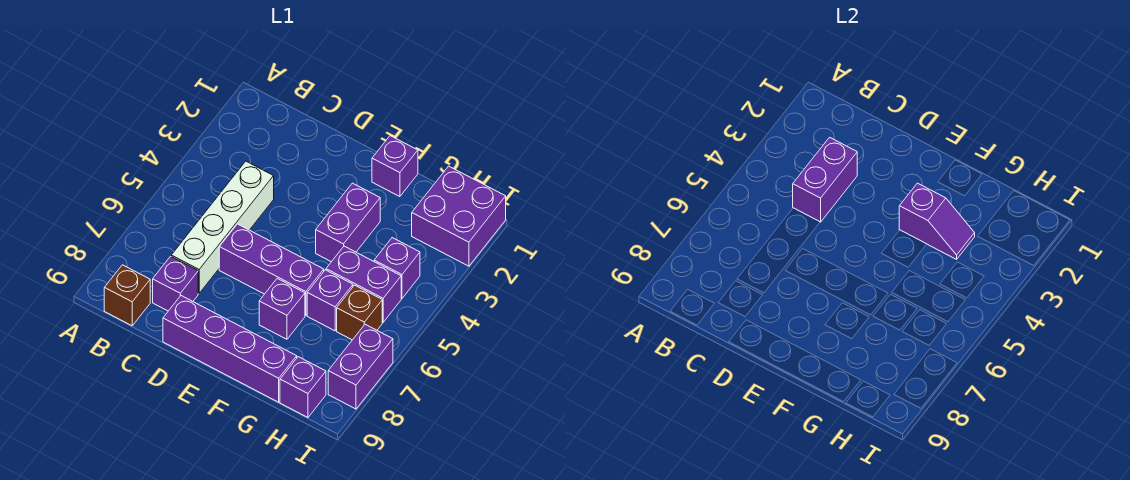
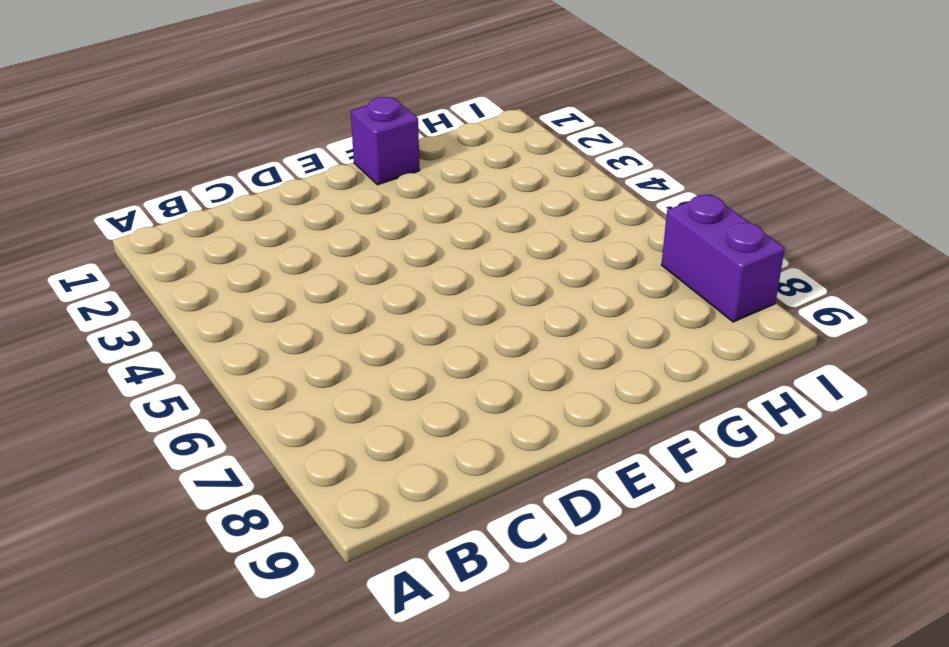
none -> brown brick B9 level 1
none -> white brick C4:C7 level 1
none -> purple brick C8 level 1

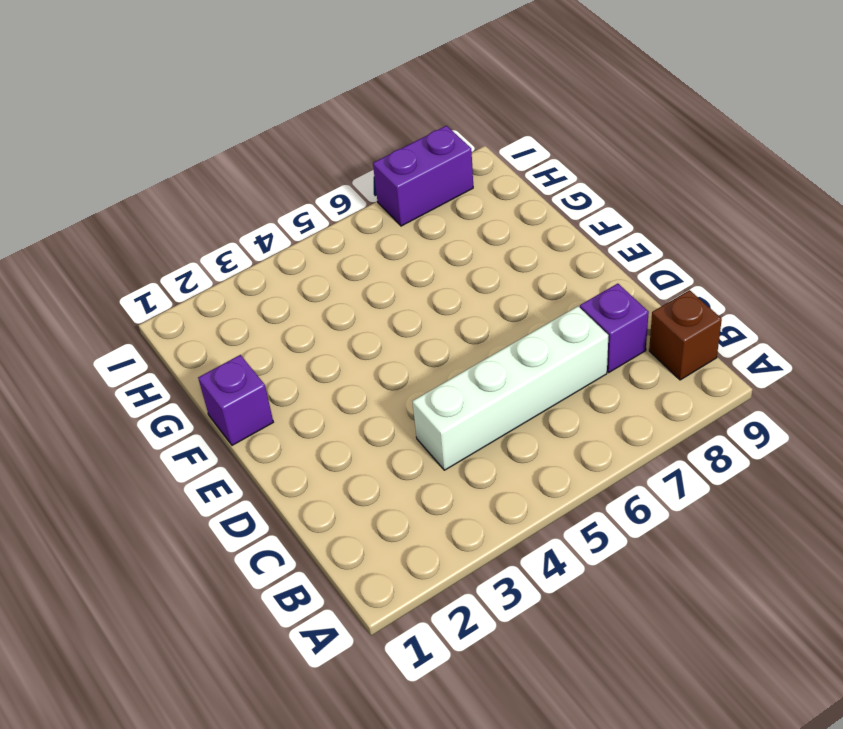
none -> purple brick D6:F6 level 1
none -> purple brick D9:G9 level 1
none -> purple brick F3:F4 level 1

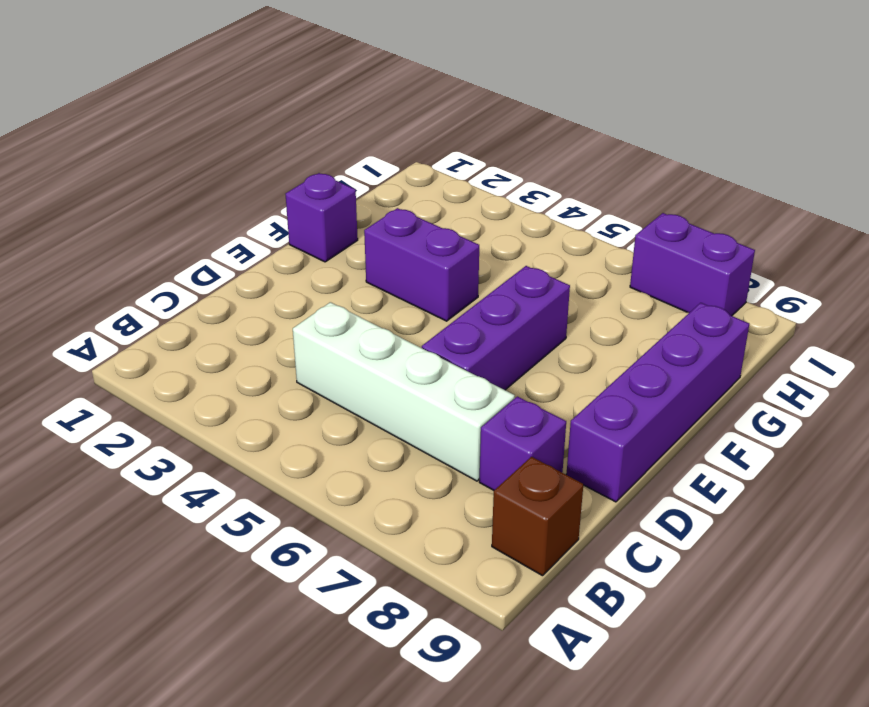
none -> purple brick F7 level 1
none -> purple brick G5:H5 level 1
none -> purple brick G6 level 1

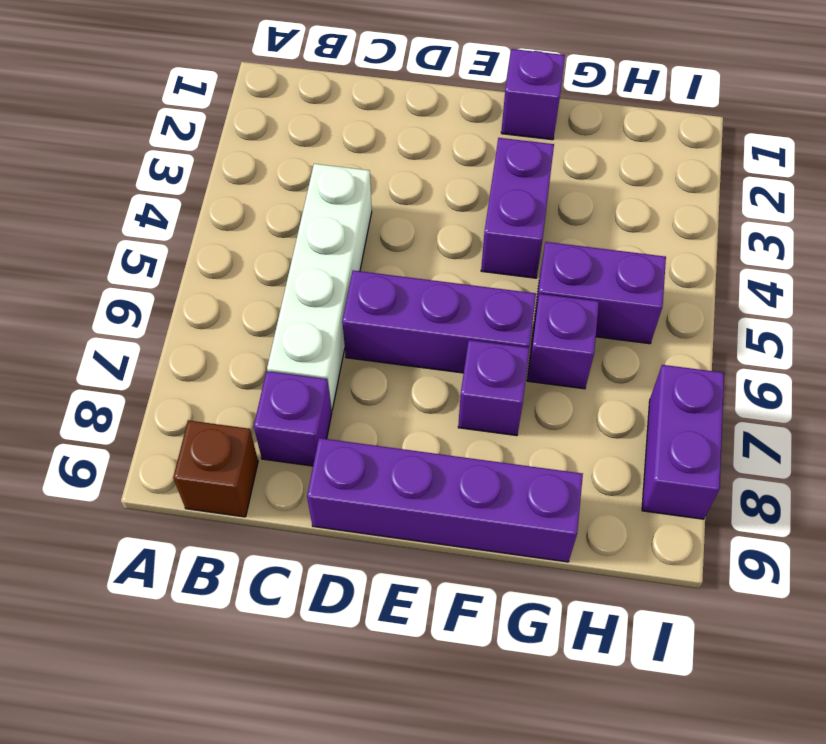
none -> purple brick H1:I2 level 1
none -> purple brick H4 level 1
none -> brown brick H6 level 1

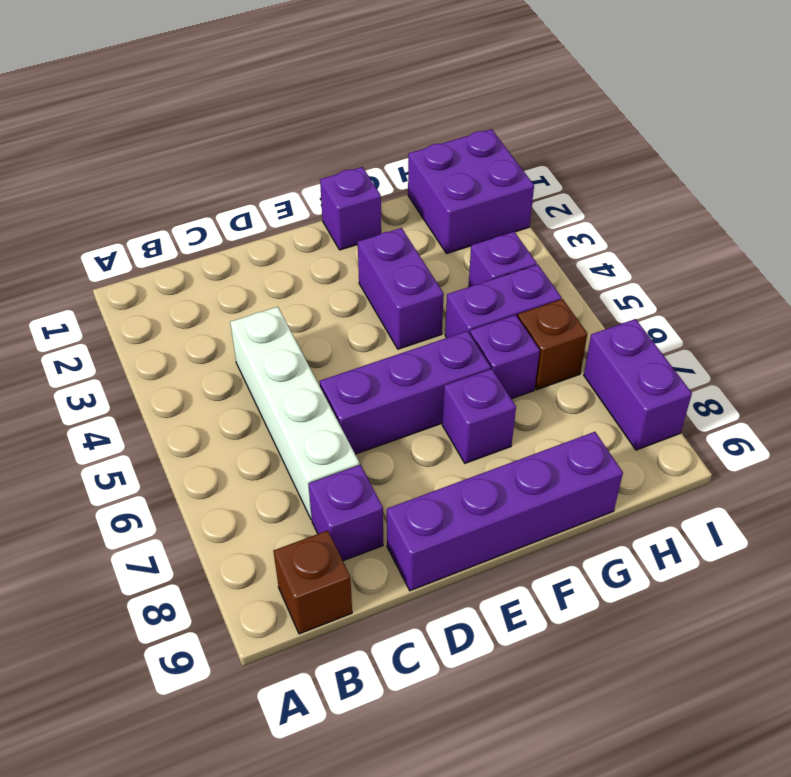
none -> purple brick H9 level 1
none -> purple brick C3:C4 level 2
none -> purple slope F3:G3 level 2 top F

